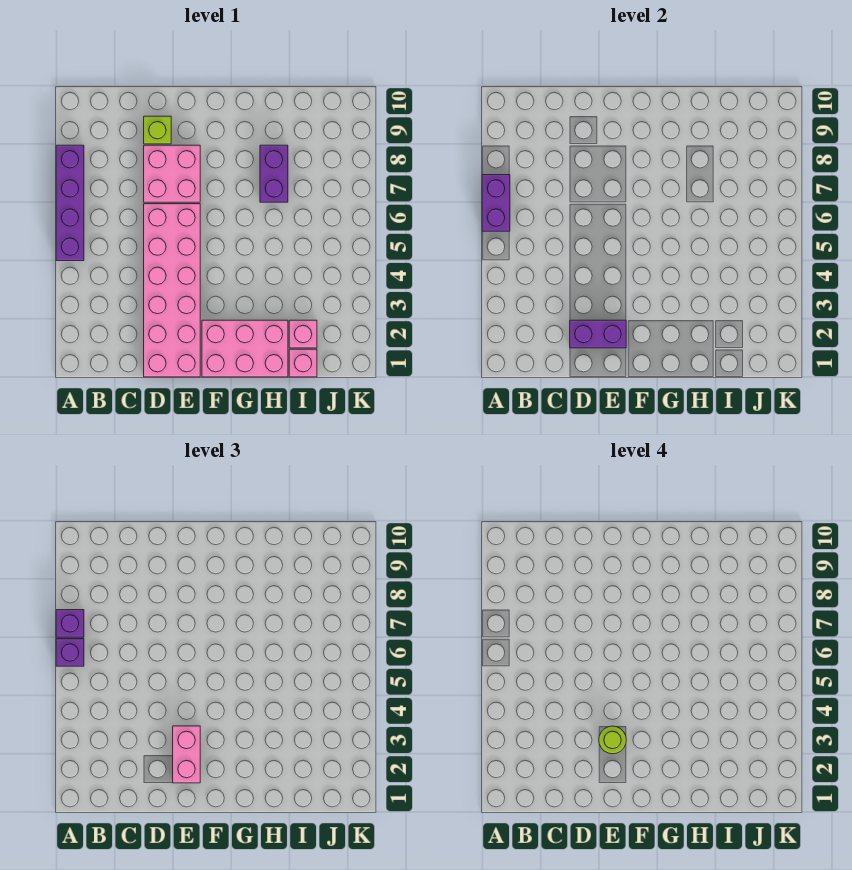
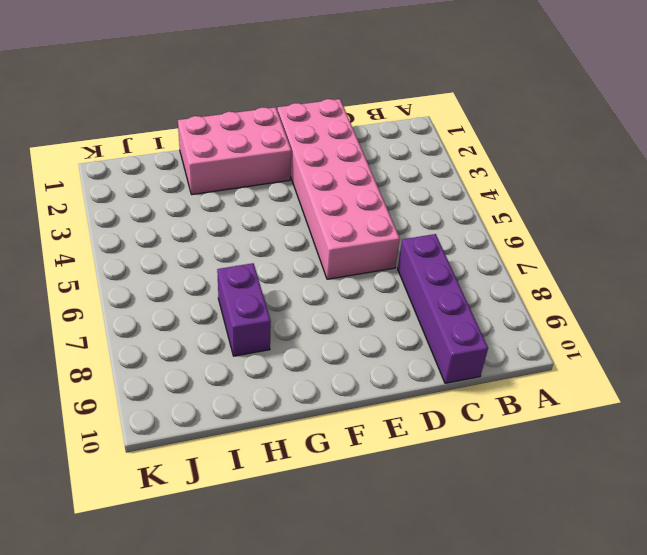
purple brick C7:C10 level 1 -> purple brick A5:A8 level 1
none -> pink brick D7:E8 level 1
none -> lime brick D9 level 1
none -> pink brick I1 level 1

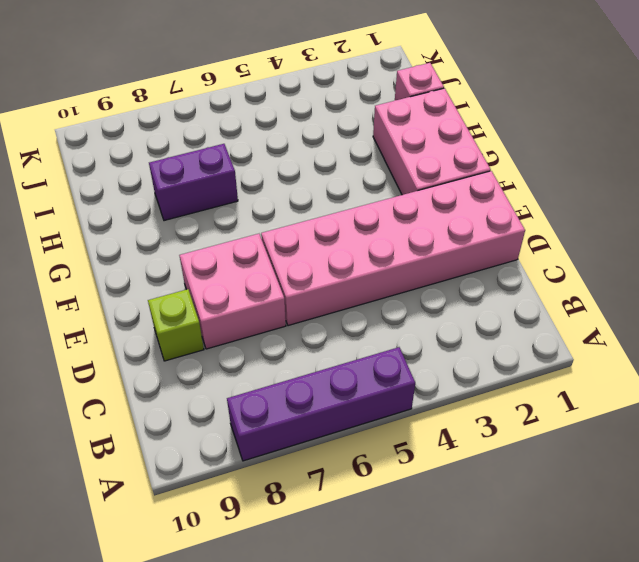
none -> pink brick I2 level 1
none -> purple brick A6:A7 level 2
none -> purple brick D2:E2 level 2

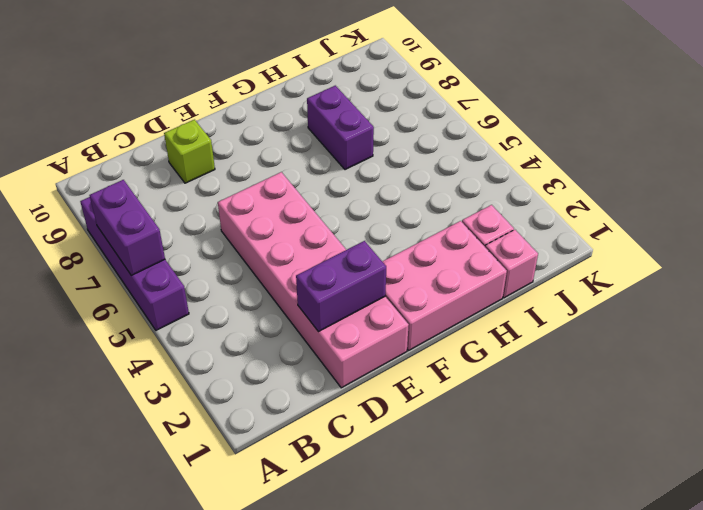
none -> pink brick D7:E8 level 1
none -> purple brick A6 level 3
none -> purple brick A7 level 3

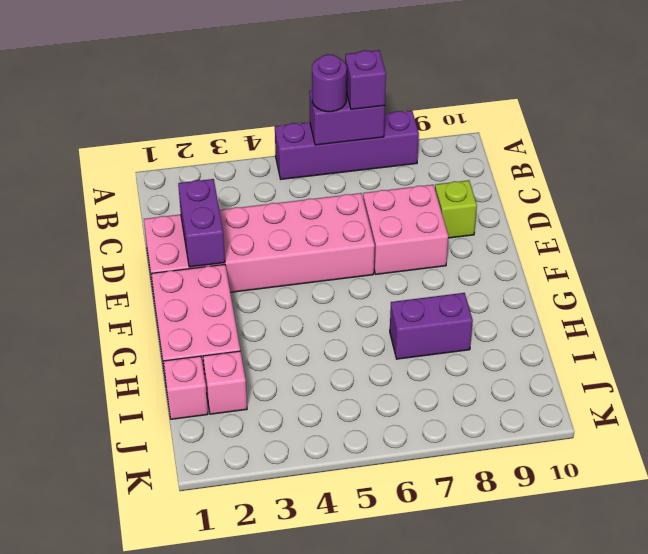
purple round brick A6 level 3 -> purple brick A6 level 3
none -> pink brick E2:E3 level 3
none -> lime round brick E3 level 4

